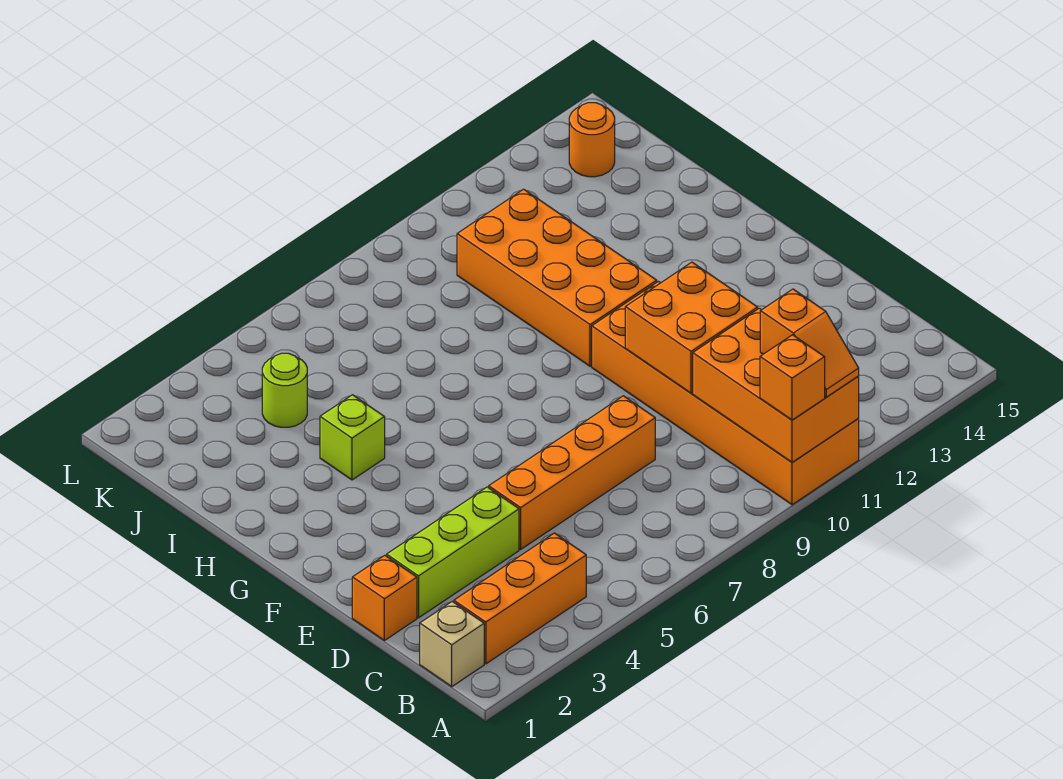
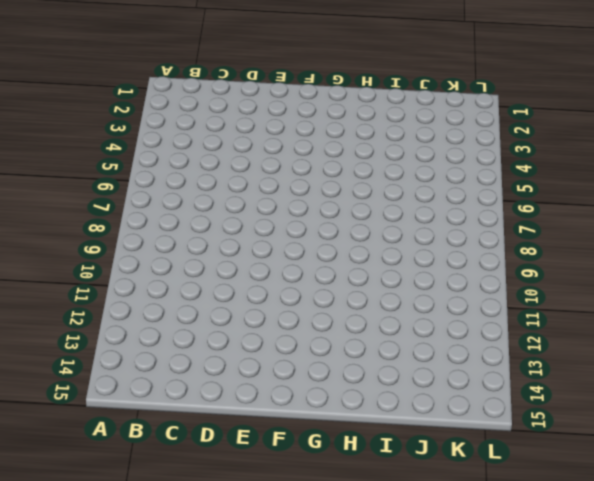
none -> orange brick A10:F11 level 1
none -> tan brick B1 level 1
none -> orange brick B2:B4 level 1

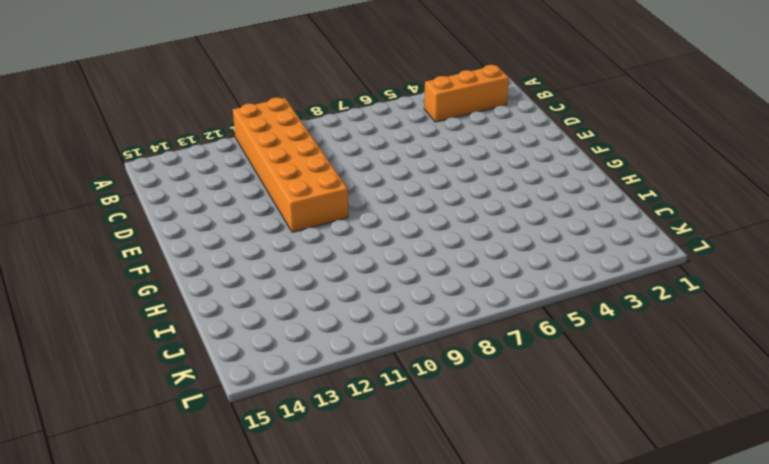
none -> tan brick B1 level 1
none -> orange brick D1 level 1
none -> lime brick D2:D4 level 1

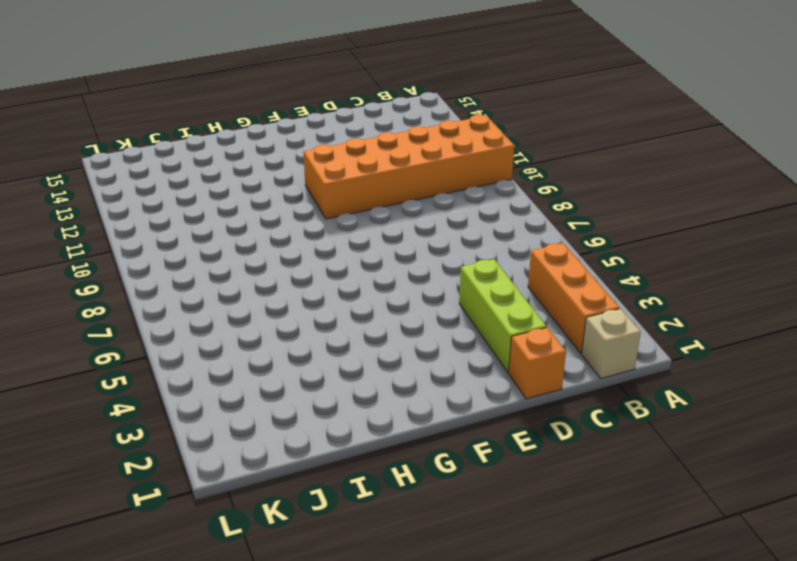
none -> orange brick D5:D8 level 1
none -> orange brick G10:J11 level 1
none -> lime brick H4 level 1

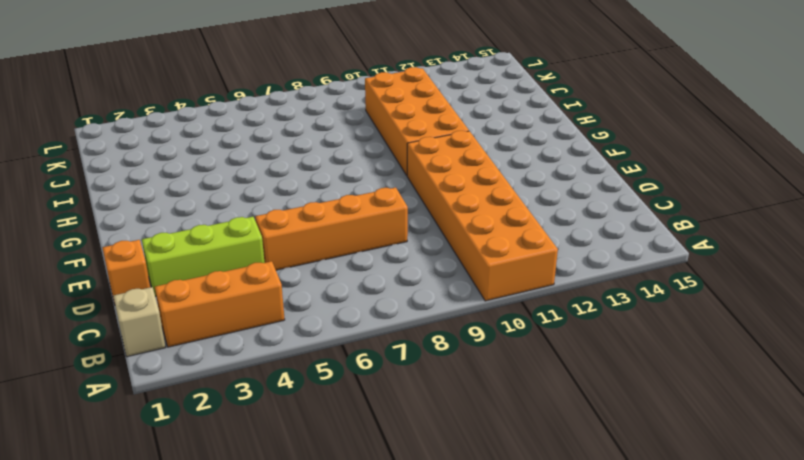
none -> lime brick H4 level 1
none -> lime round brick J4 level 1
none -> orange round brick K14 level 1

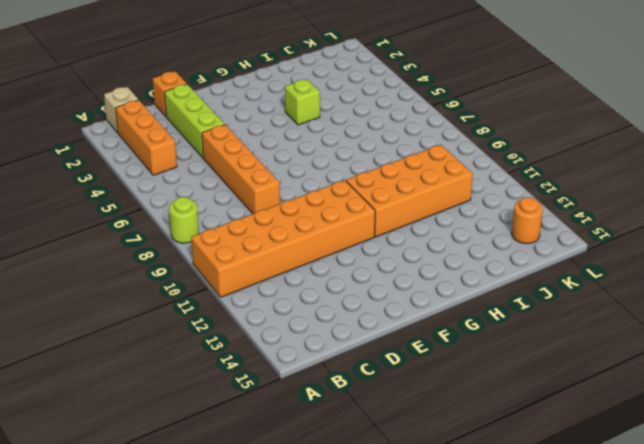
lime round brick A8 level 1 -> lime round brick J4 level 1
none -> orange brick A10:C11 level 2
none -> orange brick D10:E11 level 2
none -> orange brick A10 level 3

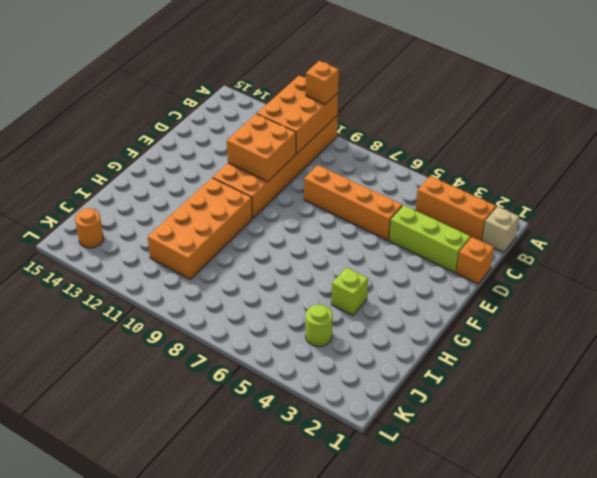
none -> orange slope A11:B11 level 3 top B

